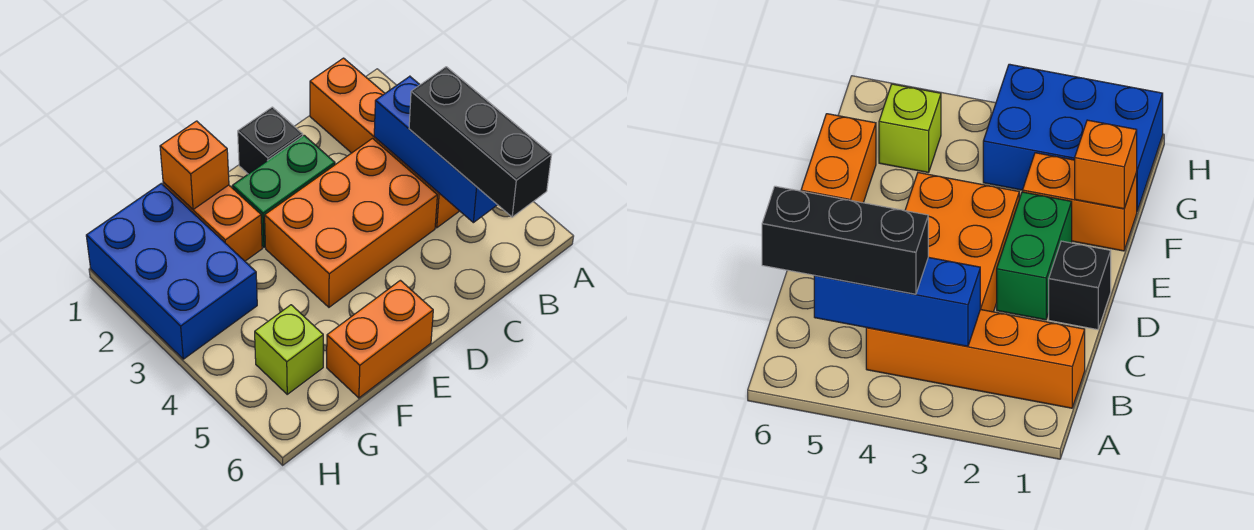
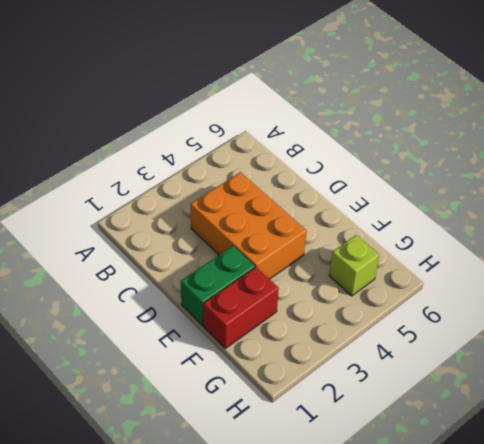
green brick E1:E2 level 1 -> green brick D2:E2 level 1
red brick F1:F2 level 1 -> orange brick F1:F2 level 1
none -> orange brick B1:B4 level 1
none -> black brick D1 level 1

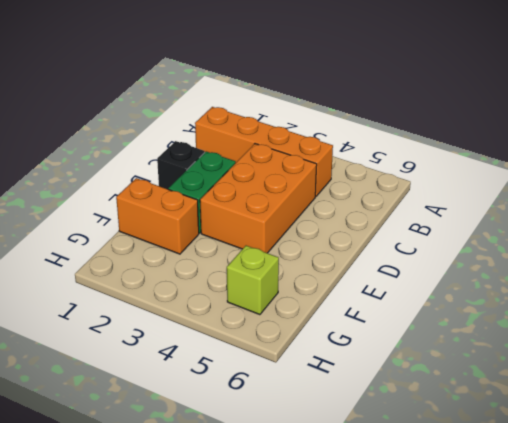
none -> orange brick E6:F6 level 1
none -> blue brick G1:H3 level 1

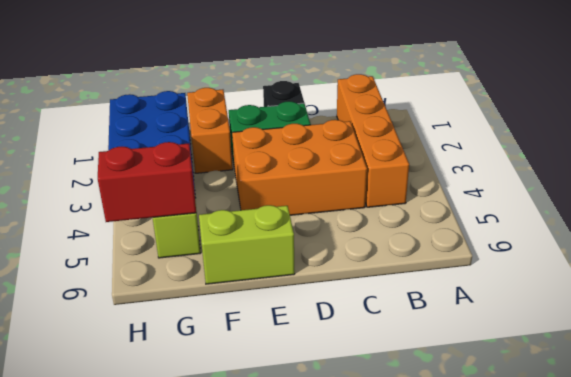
lime brick E6:F6 level 1 -> orange brick E6:F6 level 1
red brick G5:H5 level 2 -> none
none -> blue brick B3:B5 level 2
none -> orange brick F1 level 2

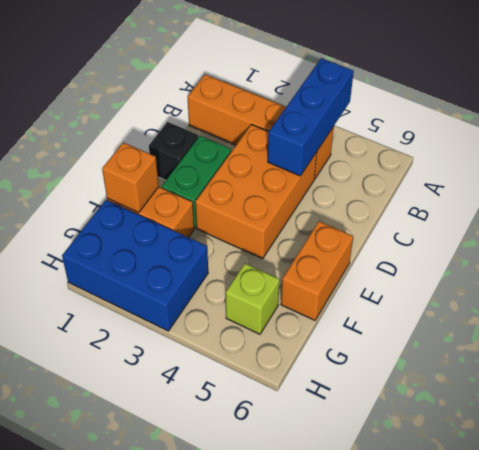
blue brick A4:C4 level 2 -> blue brick B3:B5 level 2
none -> black brick B4:B6 level 3

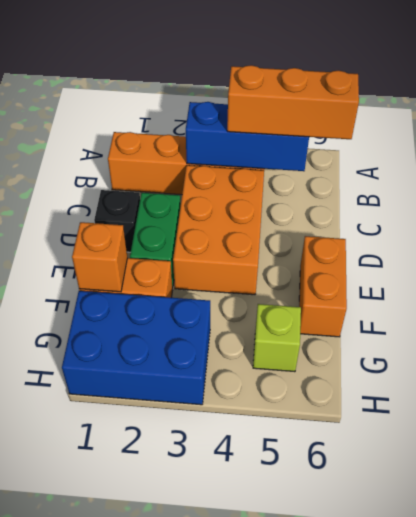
orange brick B4:B6 level 3 -> black brick B4:B6 level 3

